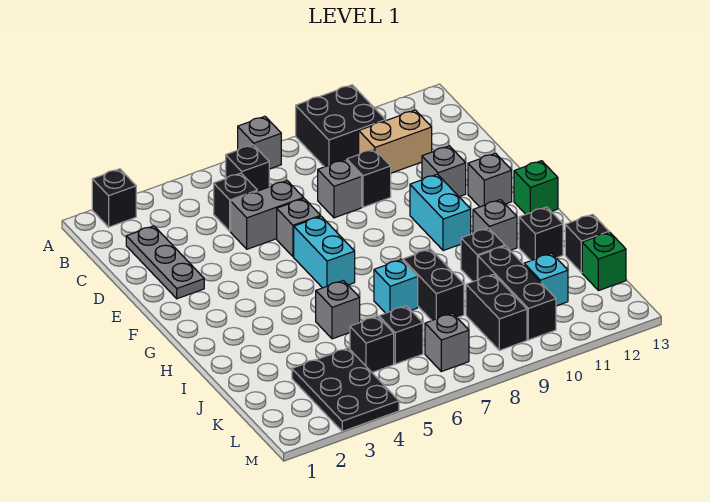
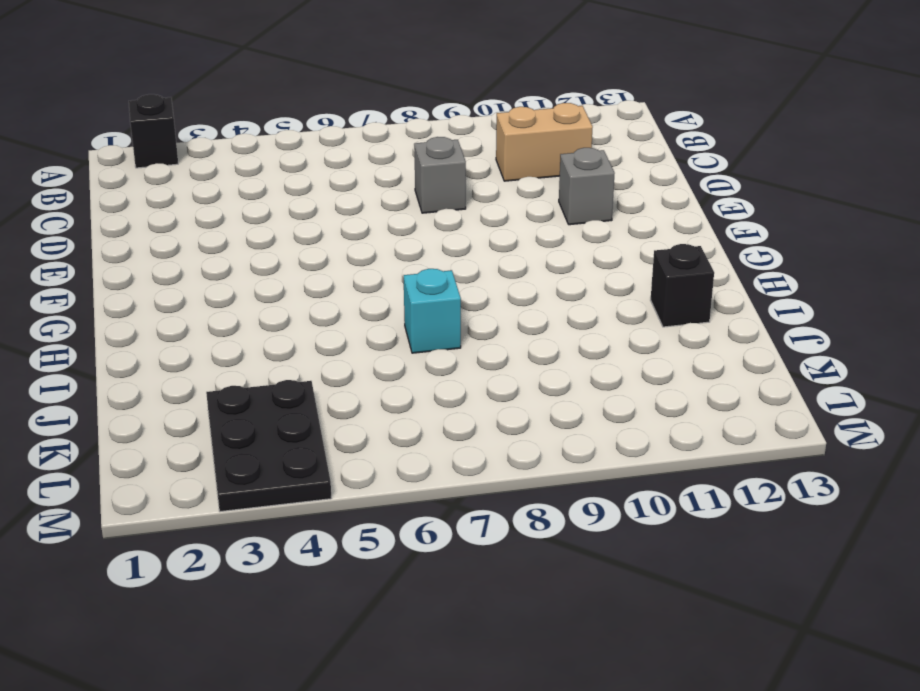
none -> grey brick A7 level 1
none -> black brick A9:B10 level 1
none -> black brick B6 level 1
none -> grey plate C2:E2 level 1

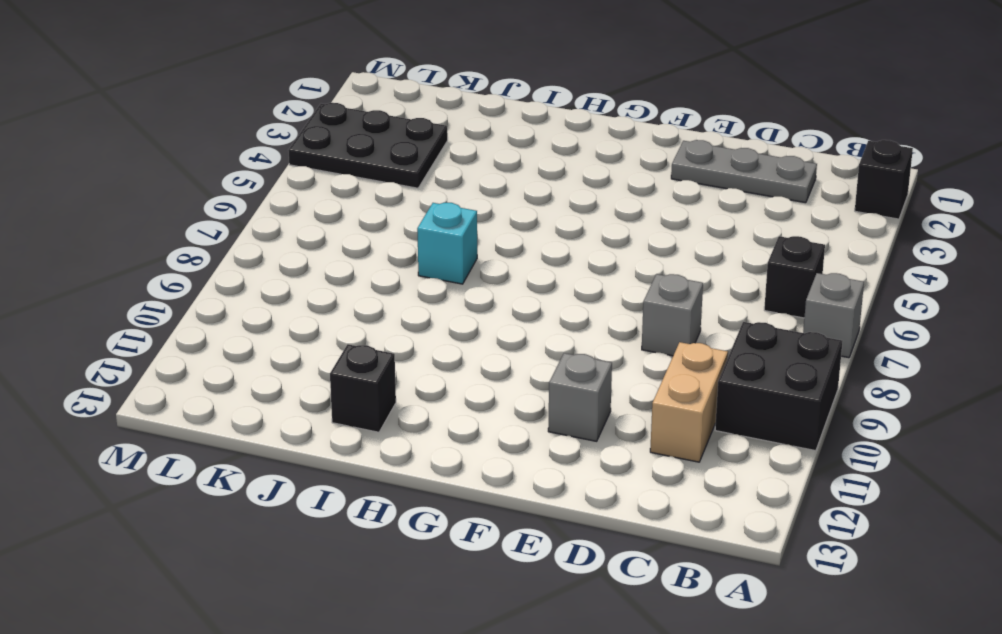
none -> black brick C5 level 1
none -> grey brick D5:D6 level 1
none -> black brick D9 level 1
none -> grey brick E6 level 1

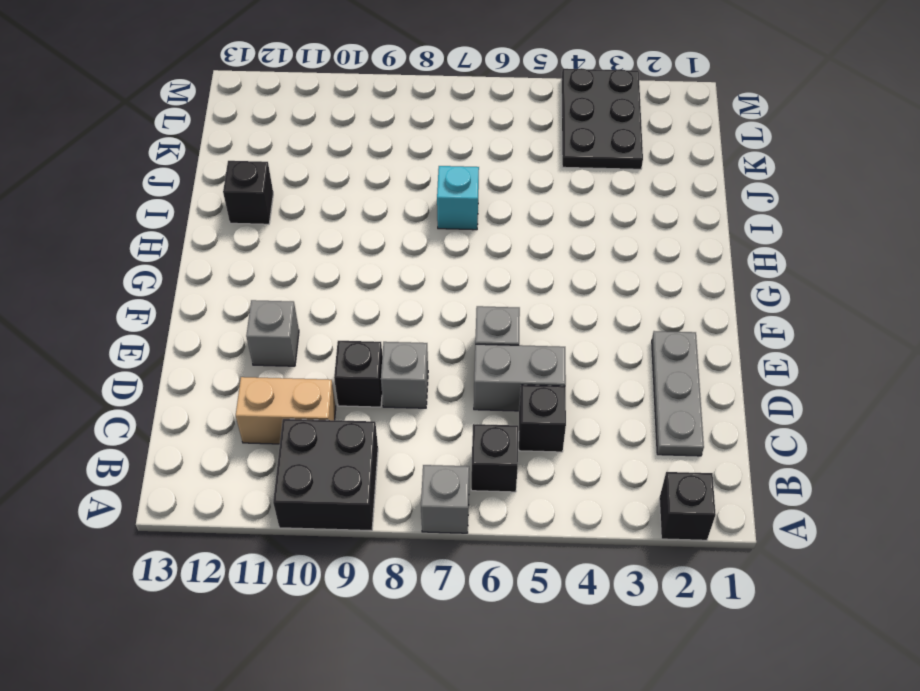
none -> cyan brick F6:G6 level 1
none -> cyan brick F10:G10 level 1
none -> grey brick F12 level 1
none -> green brick G13 level 1

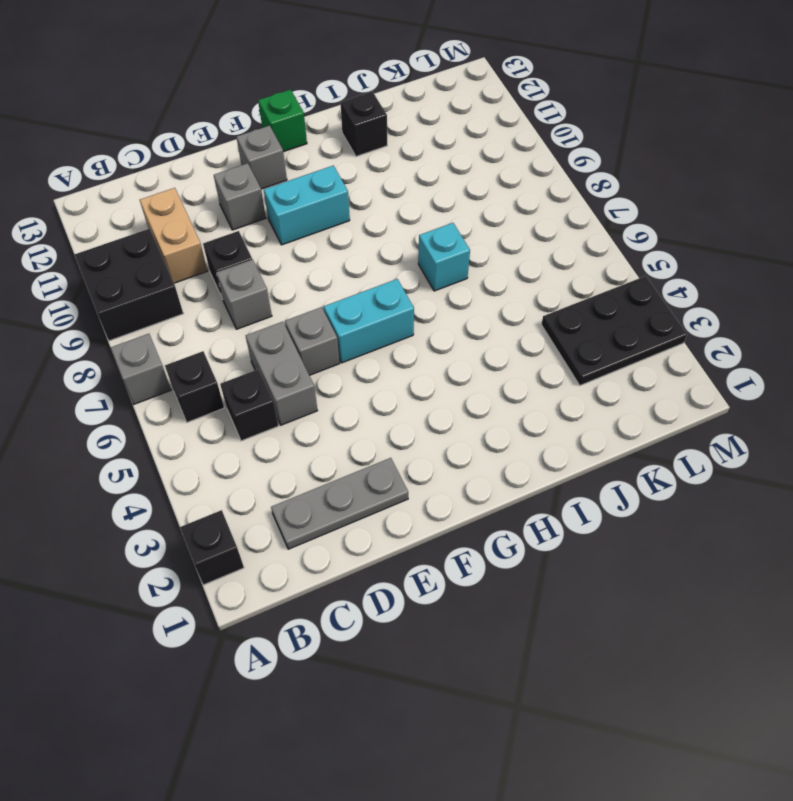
none -> grey brick H11 level 1
none -> grey brick I5 level 1
none -> black brick I8:J8 level 1
none -> black brick I10 level 1

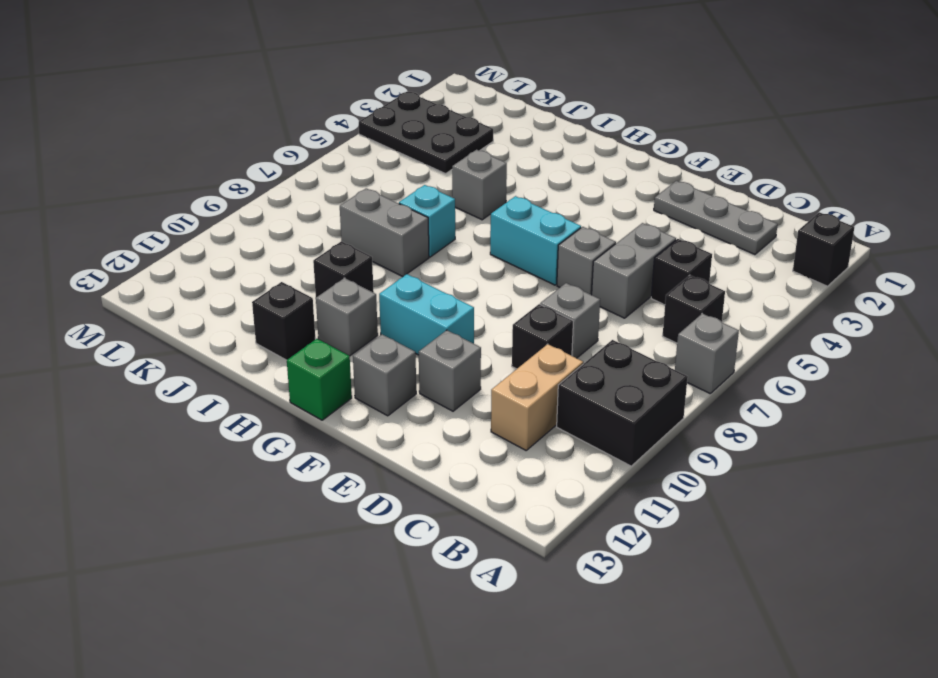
grey brick I8:J8 level 1 -> black brick I8:J8 level 1
none -> black brick J10:L10 level 1
none -> black brick J13 level 1
none -> black brick K5 level 1
none -> black brick K6 level 1

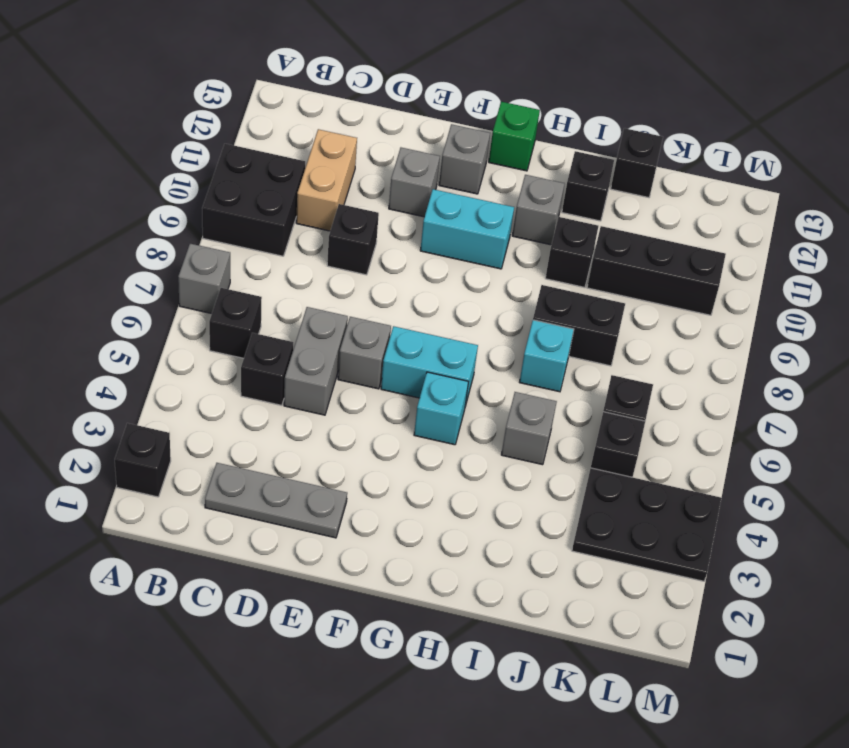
cyan brick G5 level 1 -> cyan brick K11 level 1
none -> grey brick D8 level 1
none -> black brick K9:L9 level 1
none -> green brick K13 level 1
none -> grey brick L7 level 1

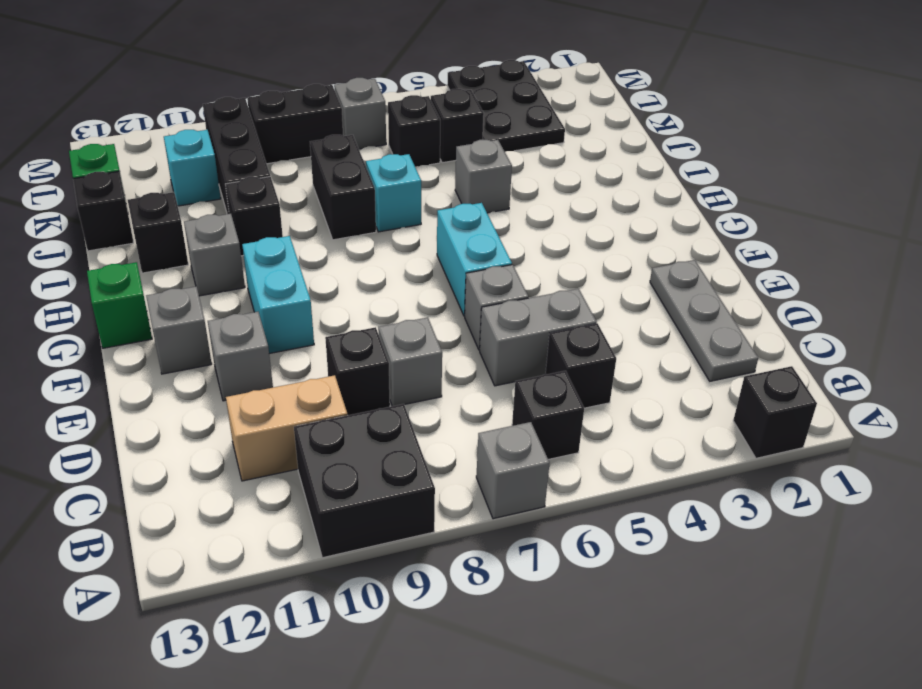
black brick L8:L9 level 1 -> black brick K9:L9 level 1

